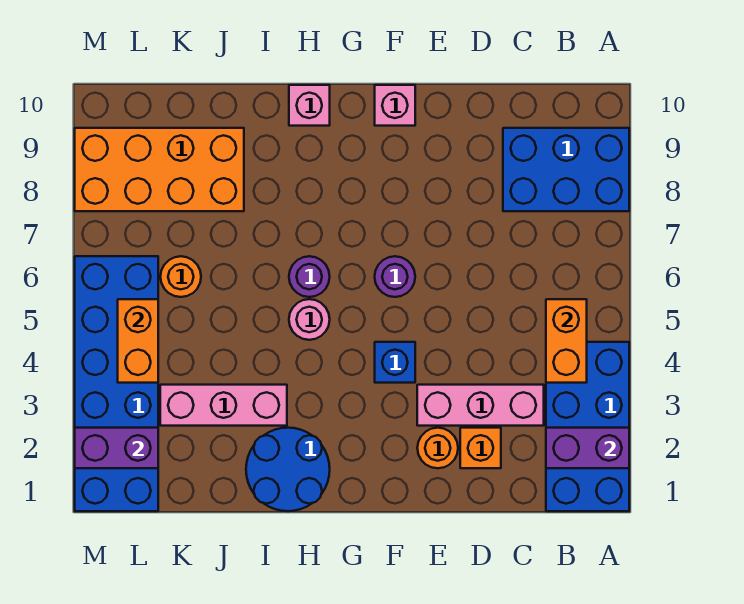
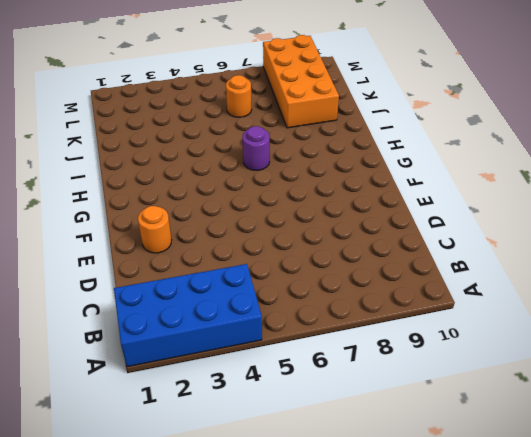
none -> blue brick A8:C9 level 1
none -> pink brick C3:E3 level 1
none -> orange brick D2 level 1

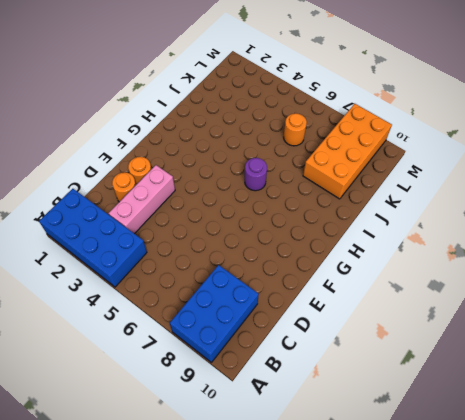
orange round brick D2 level 1 -> orange brick D2 level 1
none -> blue brick F4 level 1
none -> purple round brick F6 level 1
none -> pink brick F10 level 1

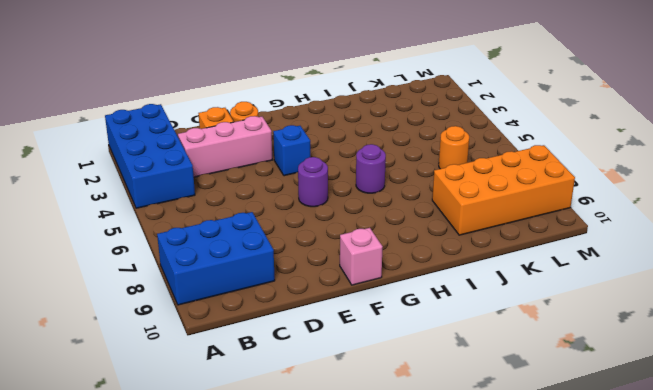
none -> blue round brick H1:I2 level 1
none -> pink round brick H5 level 1
none -> pink brick H10 level 1

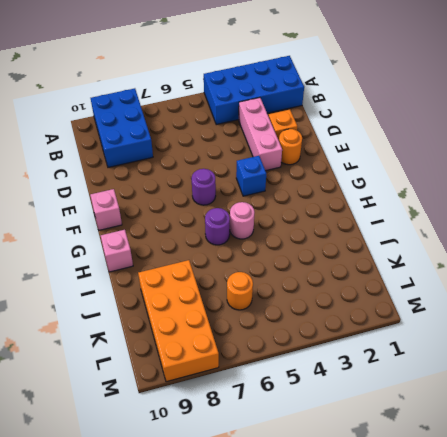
none -> blue round brick H1:I2 level 1
none -> pink brick I3:K3 level 1
none -> blue brick L1:M6 level 1

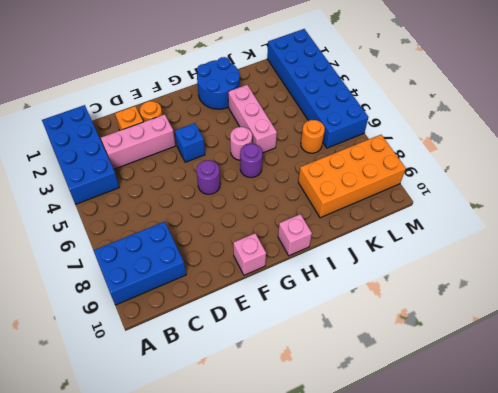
pink brick I3:I5 level 1 -> pink brick I3:K3 level 1
none -> purple brick A2:B2 level 2
none -> orange brick B4:B5 level 2
none -> purple brick L2:M2 level 2

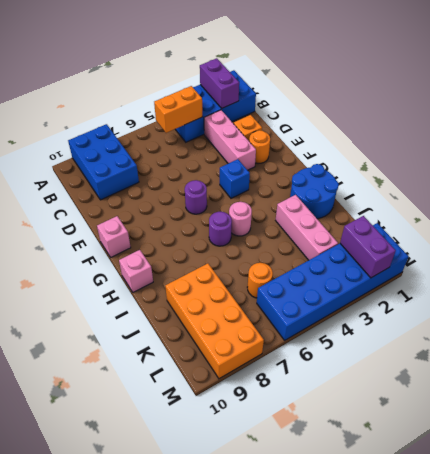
none -> orange brick L4:L5 level 2

